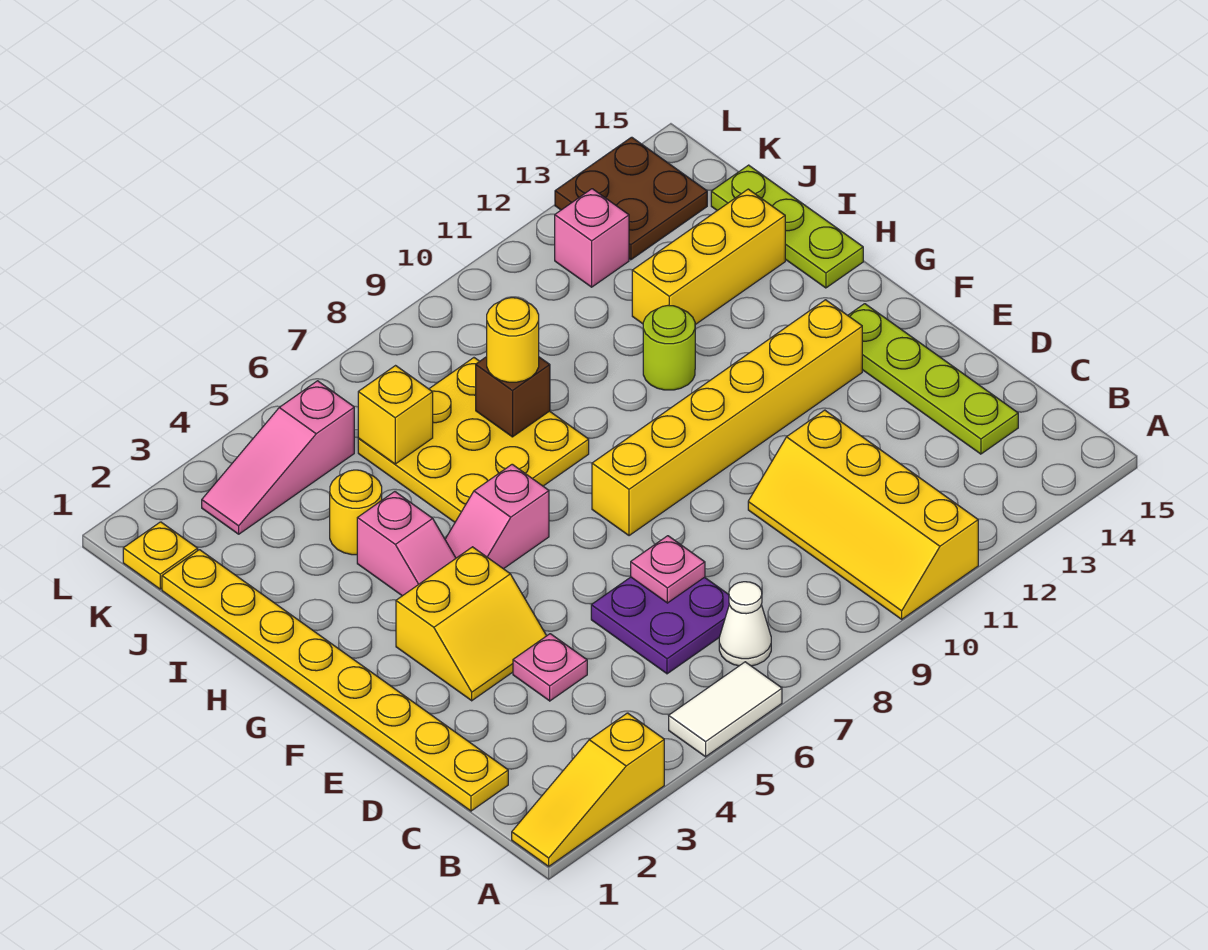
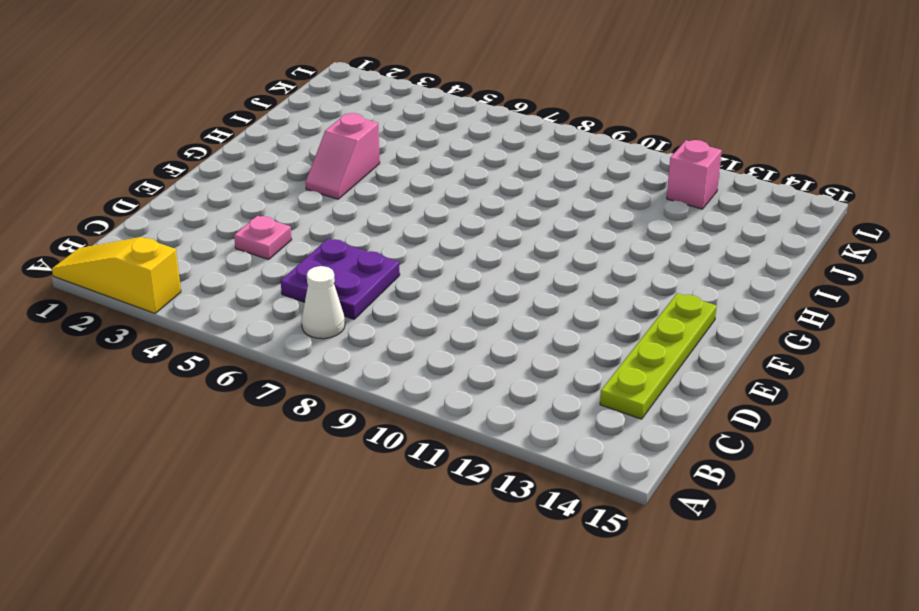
none -> white tile A5:A6 level 1
none -> yellow slope A10:D11 level 1 top 11
none -> yellow plate C1:J1 level 1

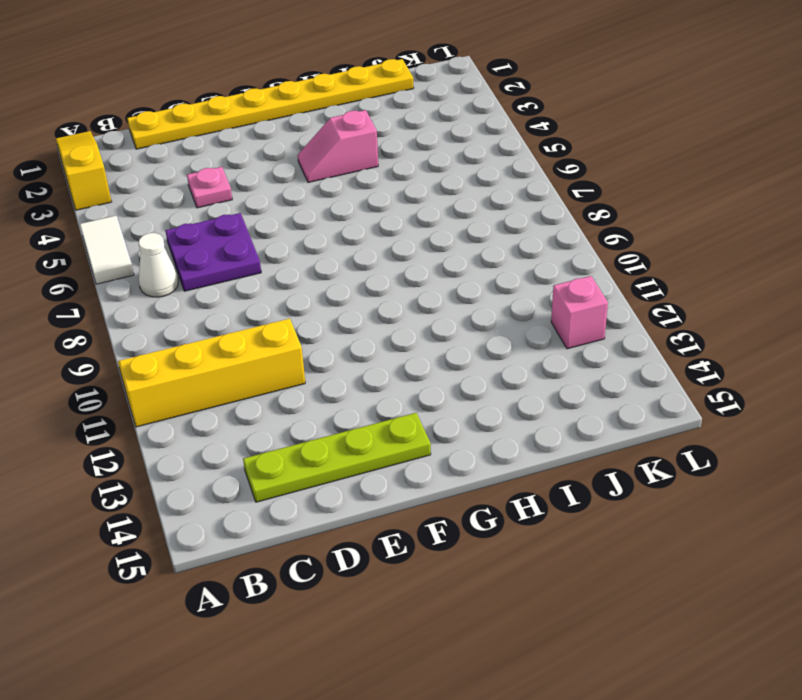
none -> yellow slope E3:F4 level 1 top F
none -> yellow brick F8:F13 level 1
none -> pink slope G5:G6 level 1 top 6

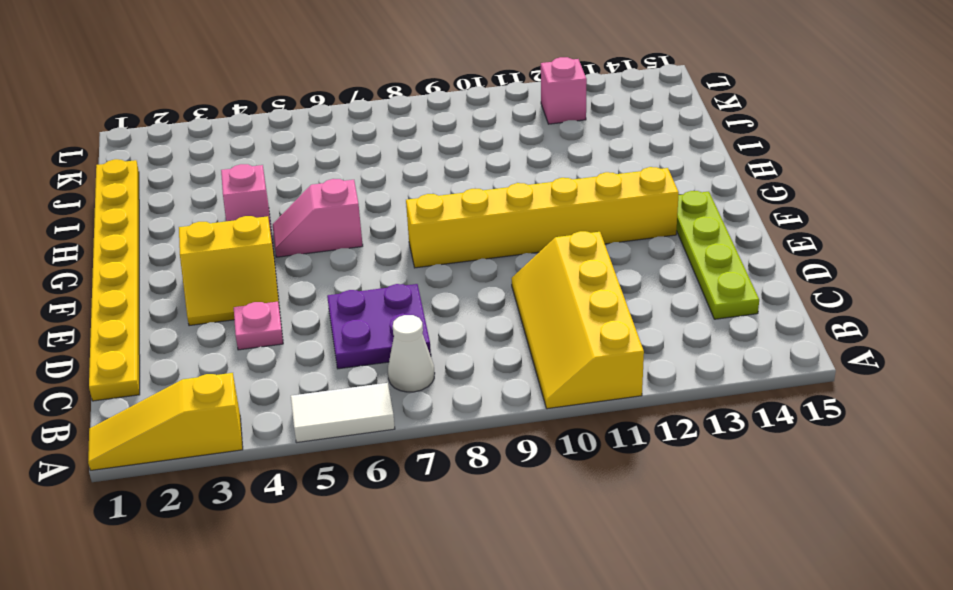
none -> yellow plate H6:J8 level 1
none -> lime round brick H11 level 1
none -> lime plate H15:J15 level 1

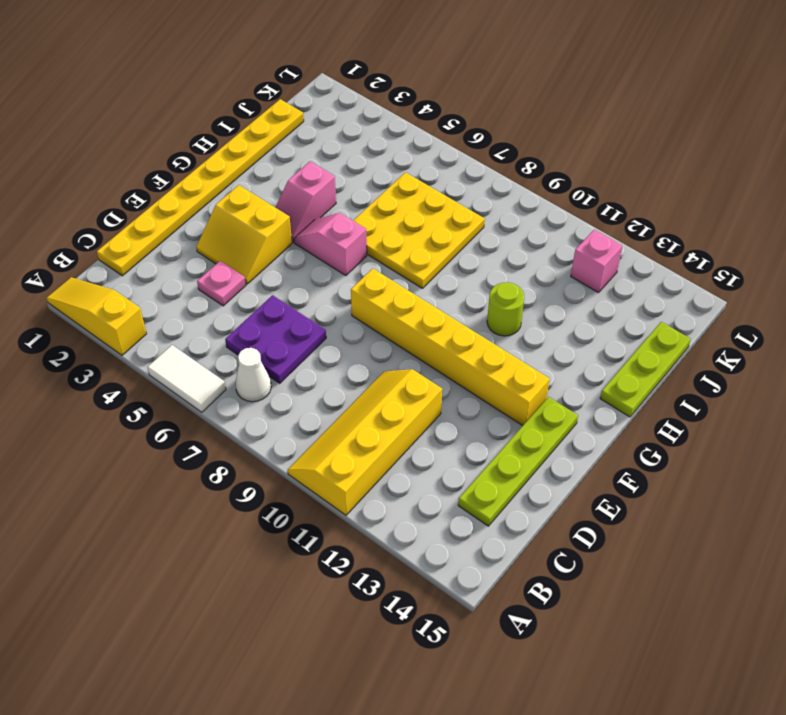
none -> yellow round brick I4 level 1
none -> yellow brick I12:I14 level 1
none -> yellow plate K1 level 1

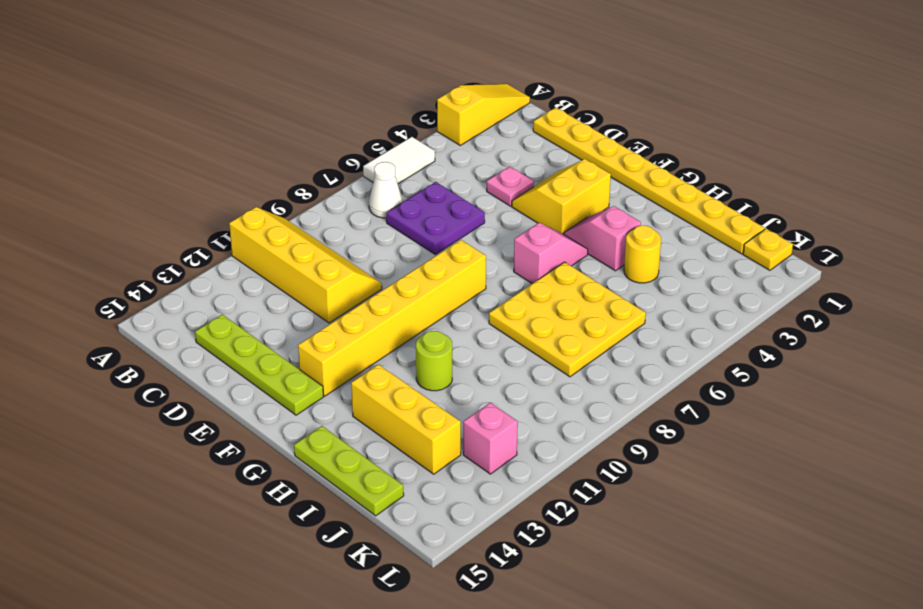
yellow brick H13:J13 level 1 -> yellow brick I12:I14 level 1
none -> pink slope K3:K5 level 1 top 5
none -> brown plate K13:L14 level 1
none -> pink plate D7 level 2

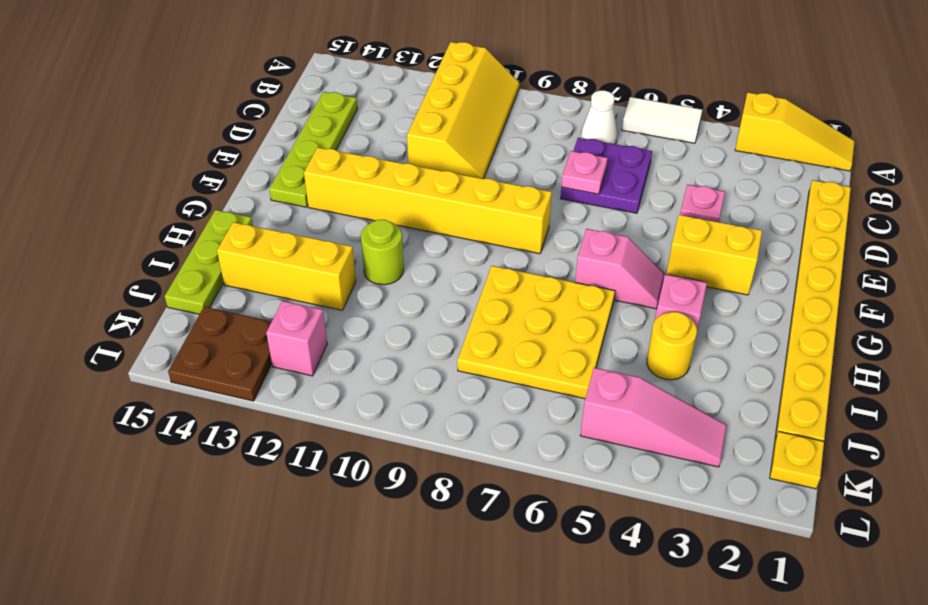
none -> brown brick I8 level 2
none -> yellow brick J6 level 2
none -> yellow round brick I8 level 3

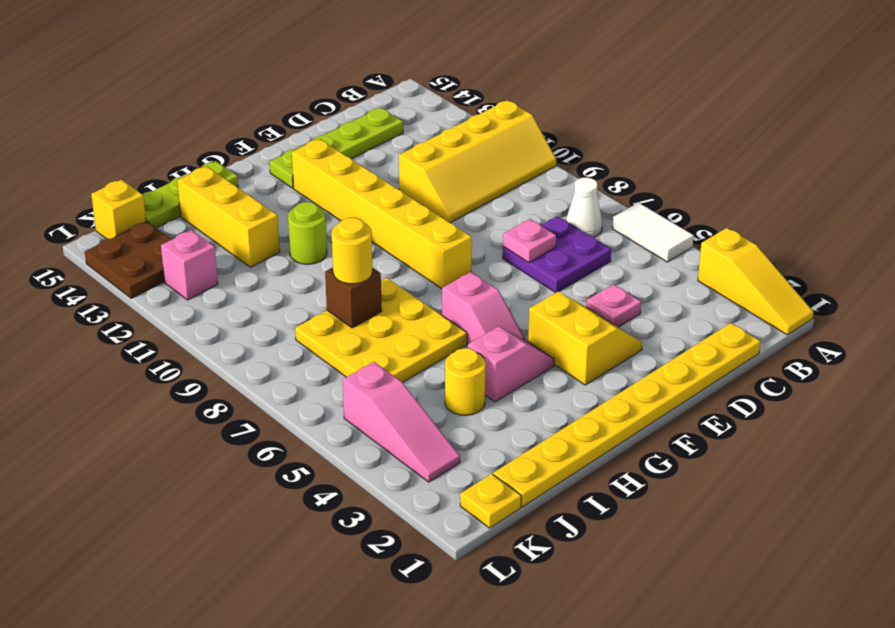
yellow brick K15 level 1 -> yellow brick J6 level 2

